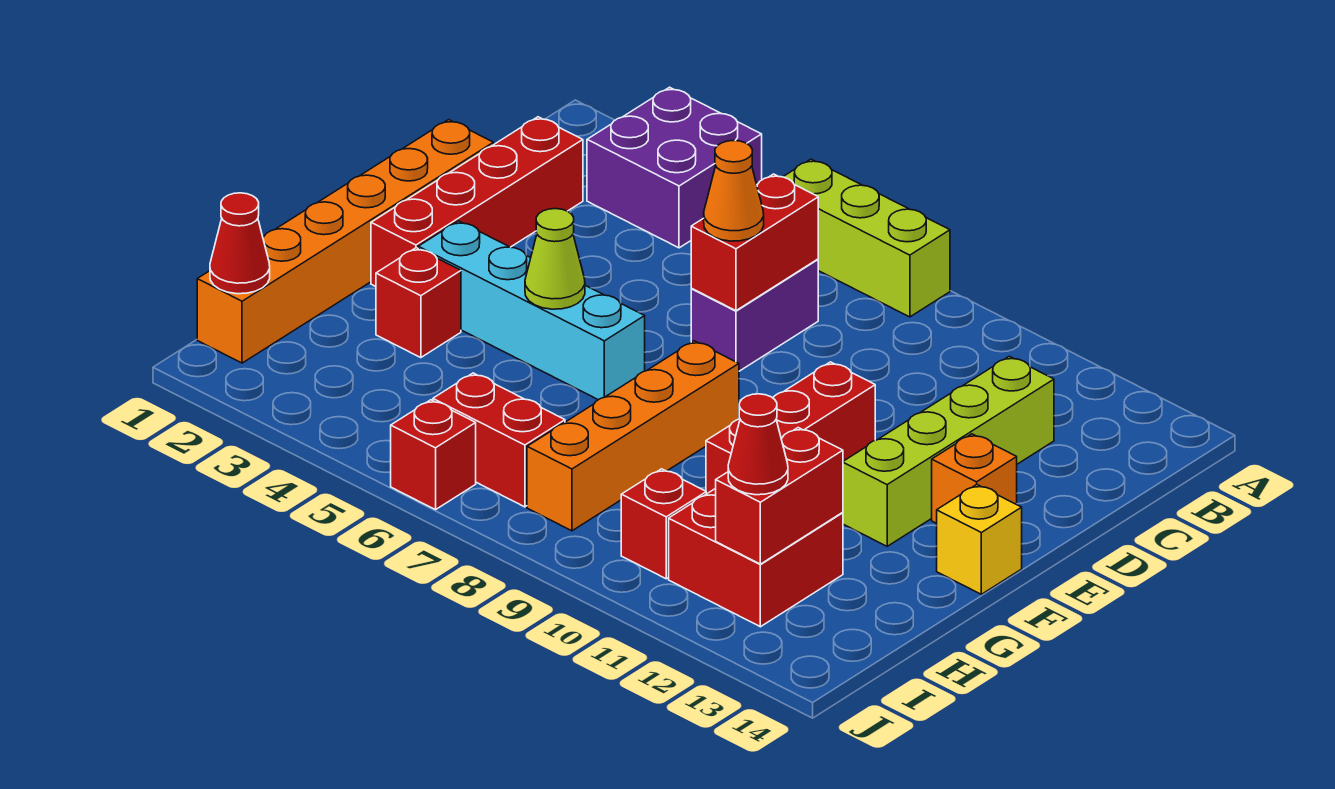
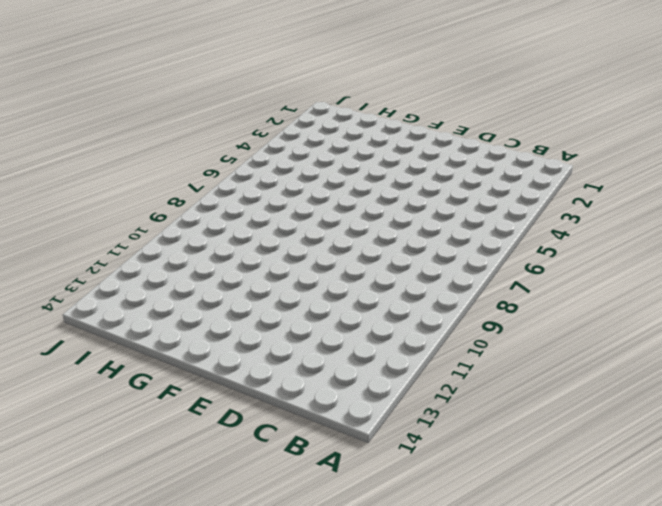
none -> purple brick A3:B4 level 1
none -> lime brick A6:A8 level 1
none -> red brick C2:F2 level 1

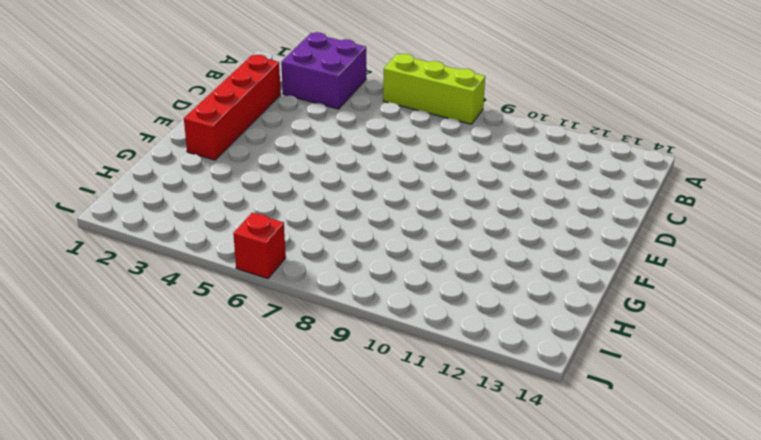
none -> purple brick C7:D7 level 1
none -> lime brick C12:F12 level 1
none -> orange brick D1:I1 level 1

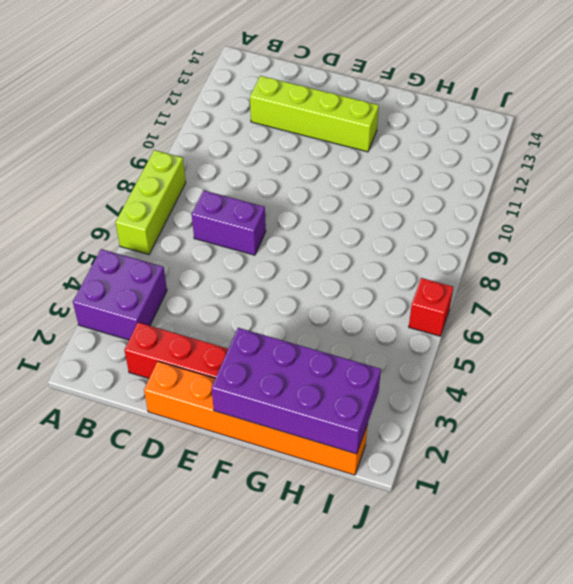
purple brick F1:I2 level 2 -> red cone I1 level 2
none -> red brick E10:G10 level 1
none -> orange brick E13 level 1
none -> cyan brick F3:F6 level 1

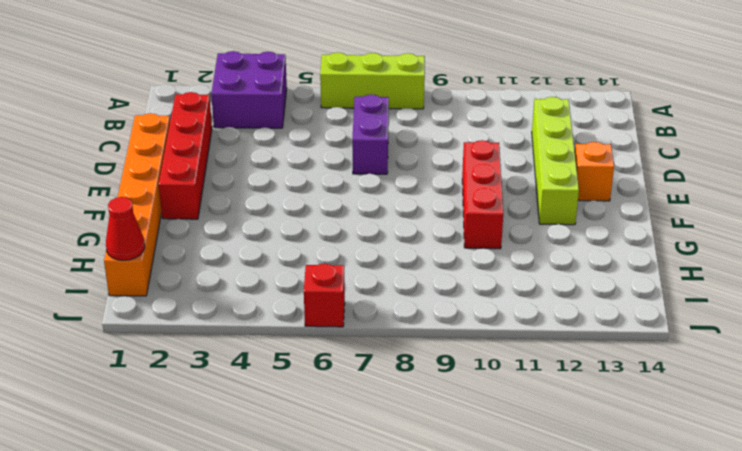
none -> cyan brick F3:F6 level 1
none -> orange brick F8:I8 level 1
none -> yellow brick F14 level 1

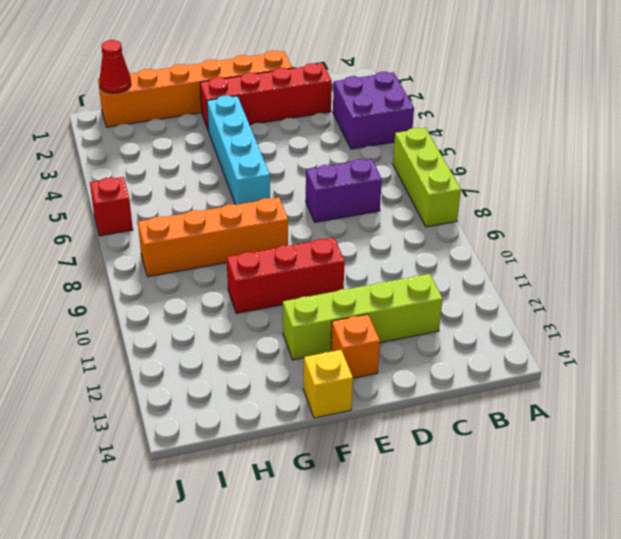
none -> red brick G3 level 1
none -> red brick H11:I12 level 1
none -> red brick I6:I7 level 1

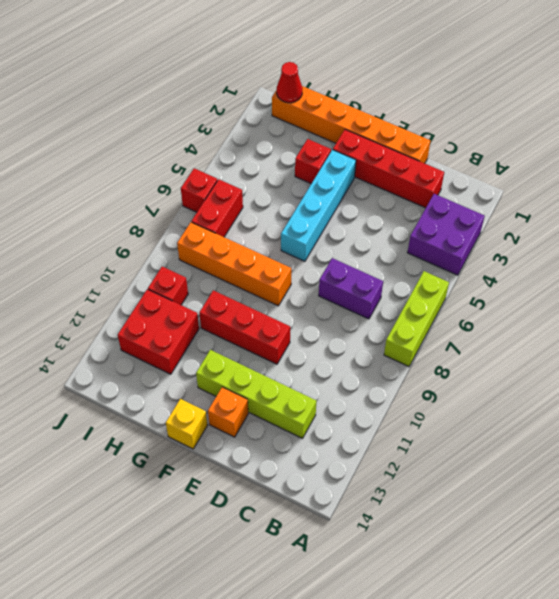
none -> red brick C7:D7 level 2
none -> lime cone F5 level 2
none -> red brick H12:I12 level 2

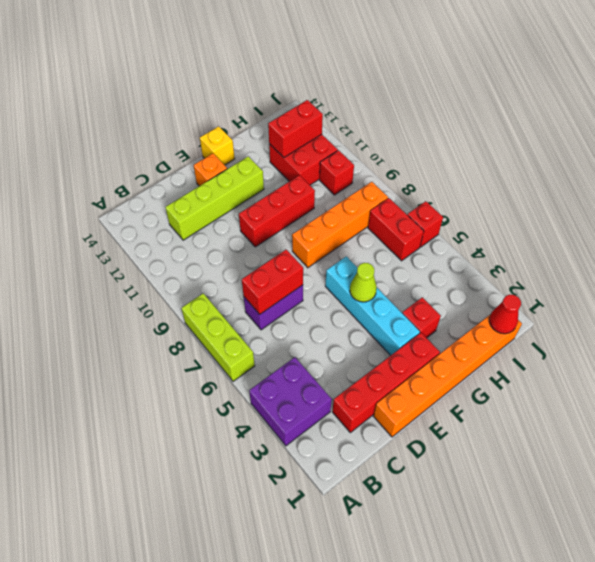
none -> orange cone D7 level 3
none -> red cone I12 level 3

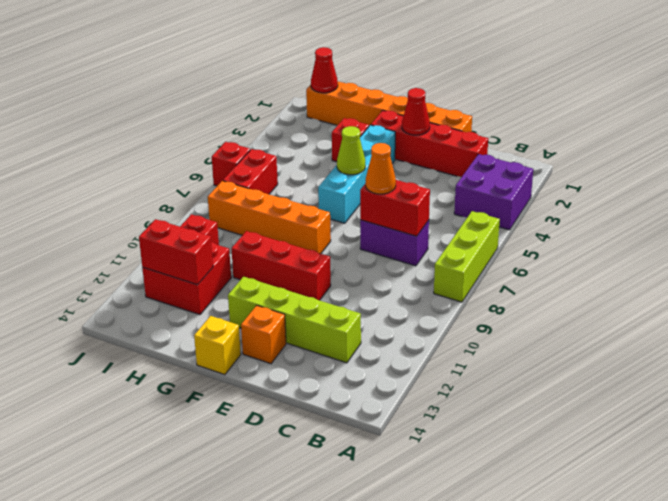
red cone E2 level 2 -> red cone I12 level 3

